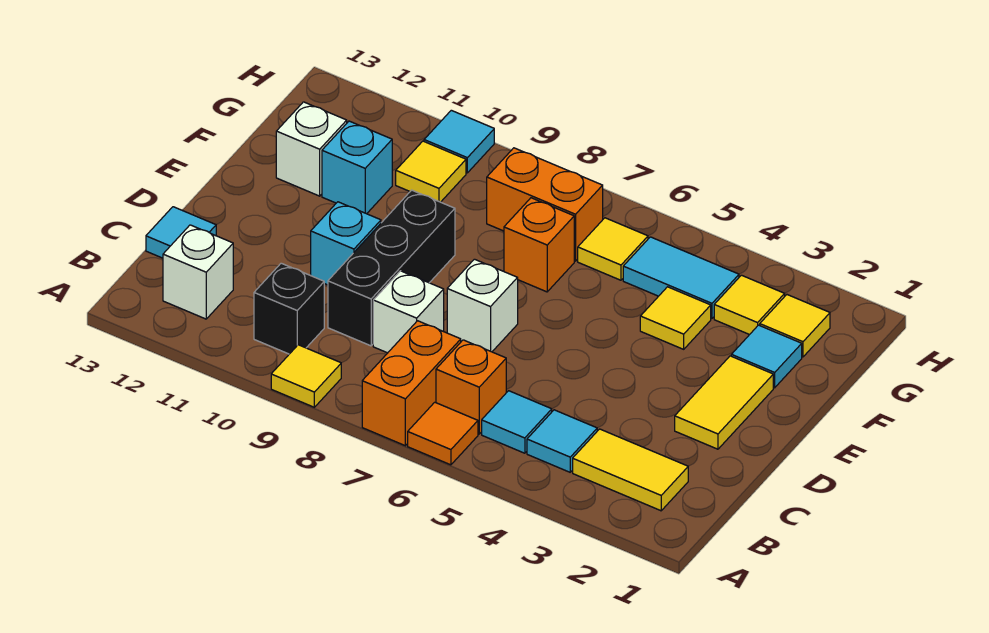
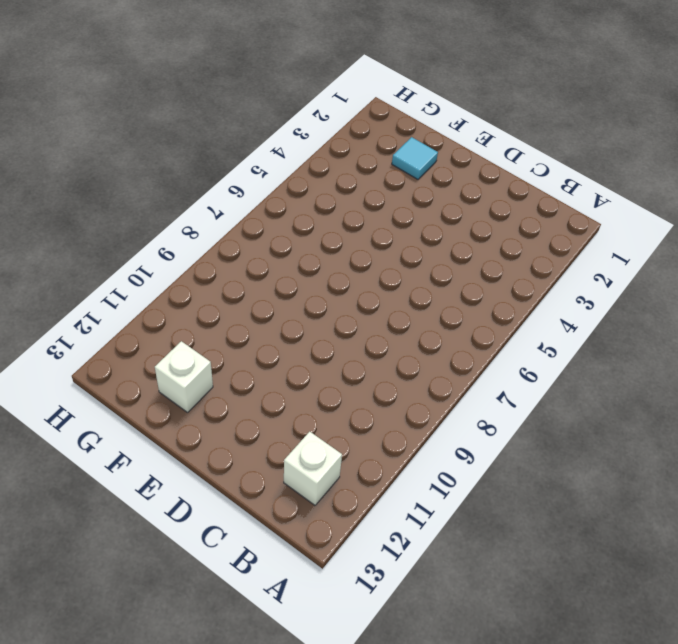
none -> orange tile A6 level 1
none -> orange brick A7:B7 level 1
none -> yellow tile A9 level 1

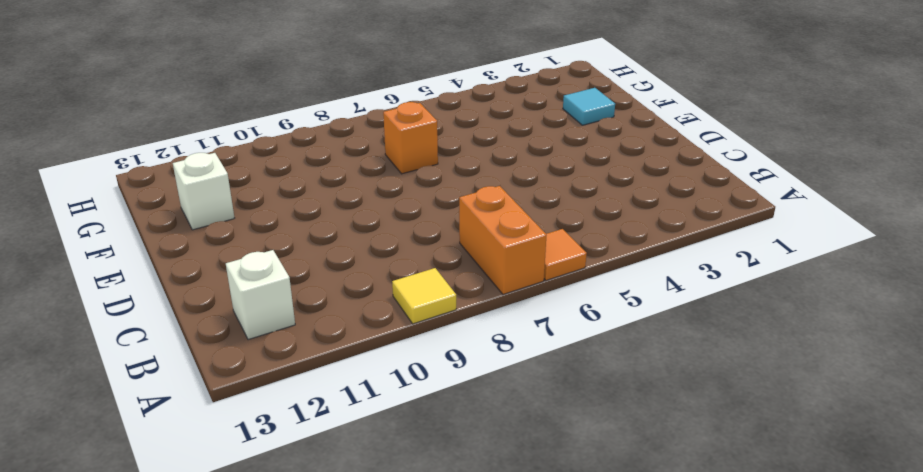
none -> yellow tile B2:B3 level 1
none -> cyan tile B4 level 1
none -> cyan tile B5 level 1

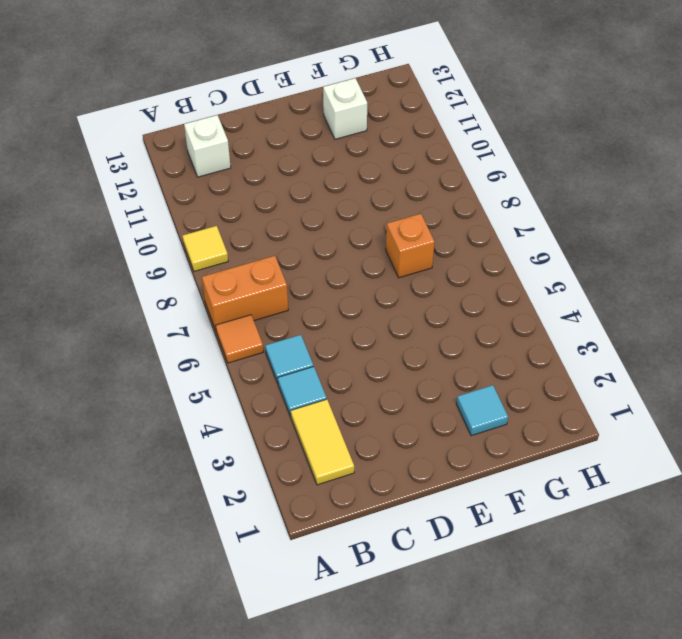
none -> orange brick B6 level 1
none -> black brick B10 level 1
none -> white brick C8 level 1

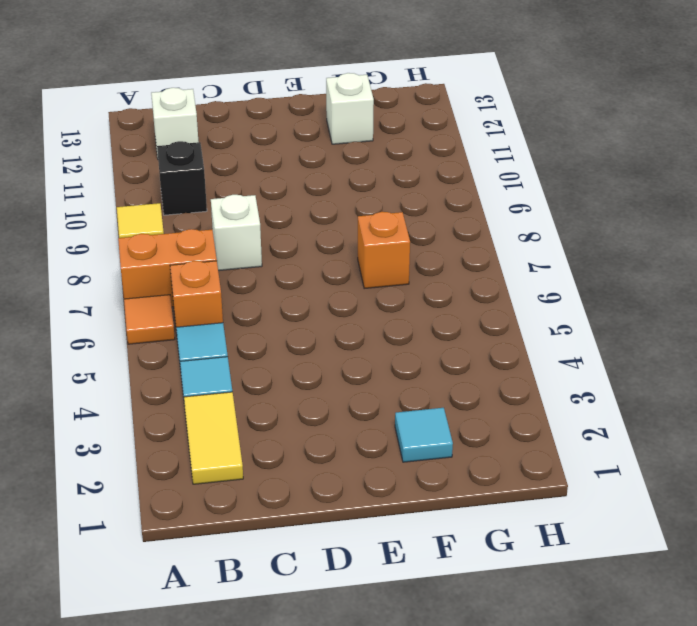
none -> black brick C9:E9 level 1
none -> cyan tile C13 level 1
none -> yellow tile D2:E2 level 1

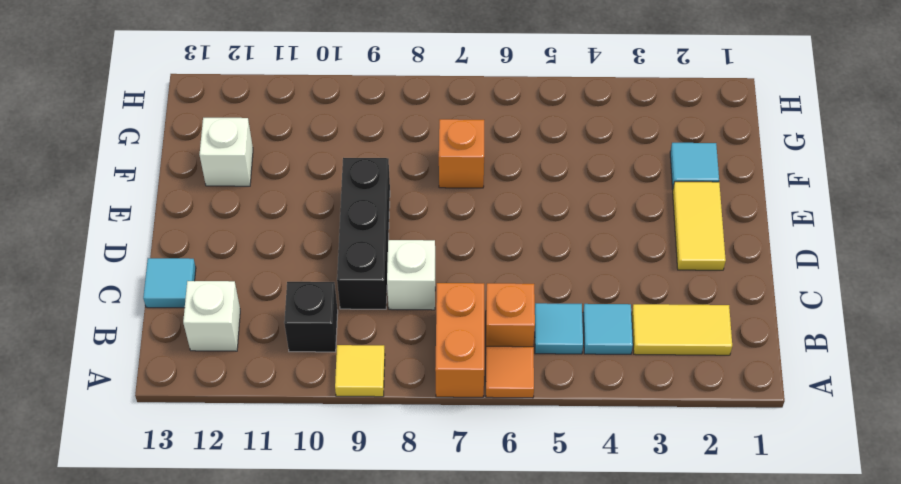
none -> white brick D7 level 1
none -> cyan brick D10 level 1
none -> yellow tile F4 level 1

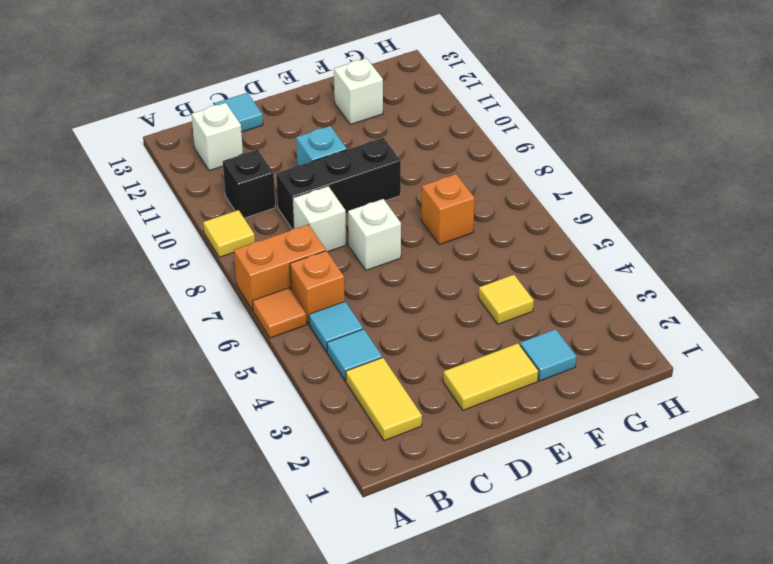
none -> cyan brick F11 level 1
none -> yellow tile G2 level 1
none -> yellow tile G3 level 1

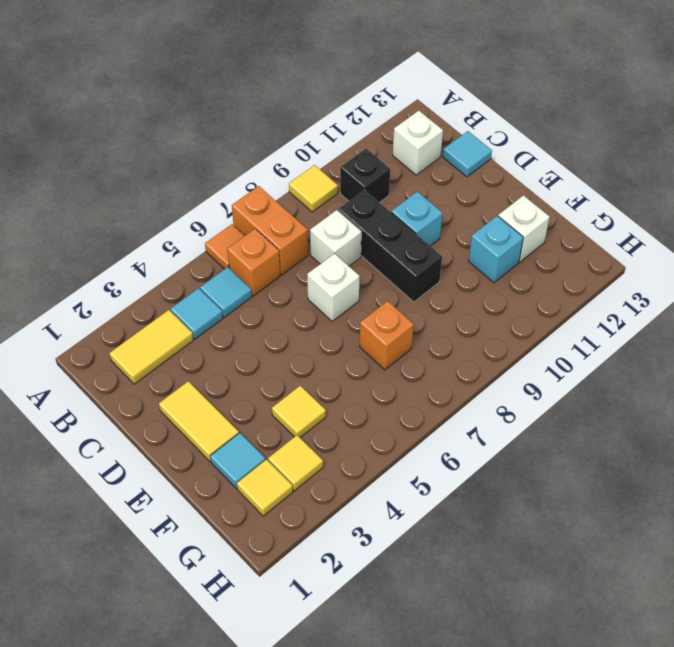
none -> cyan tile G4:G5 level 1
none -> yellow tile G6 level 1
none -> orange brick G7:G8 level 1

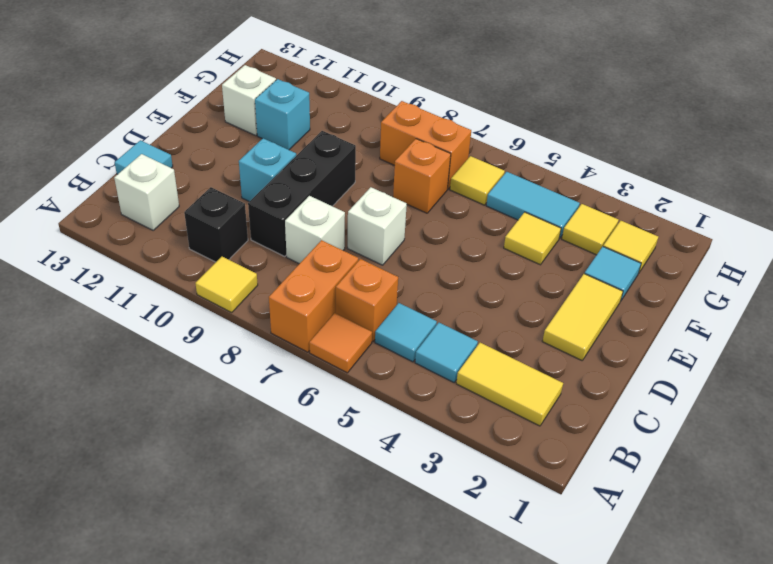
none -> yellow tile G10 level 1
none -> cyan tile H10 level 1

